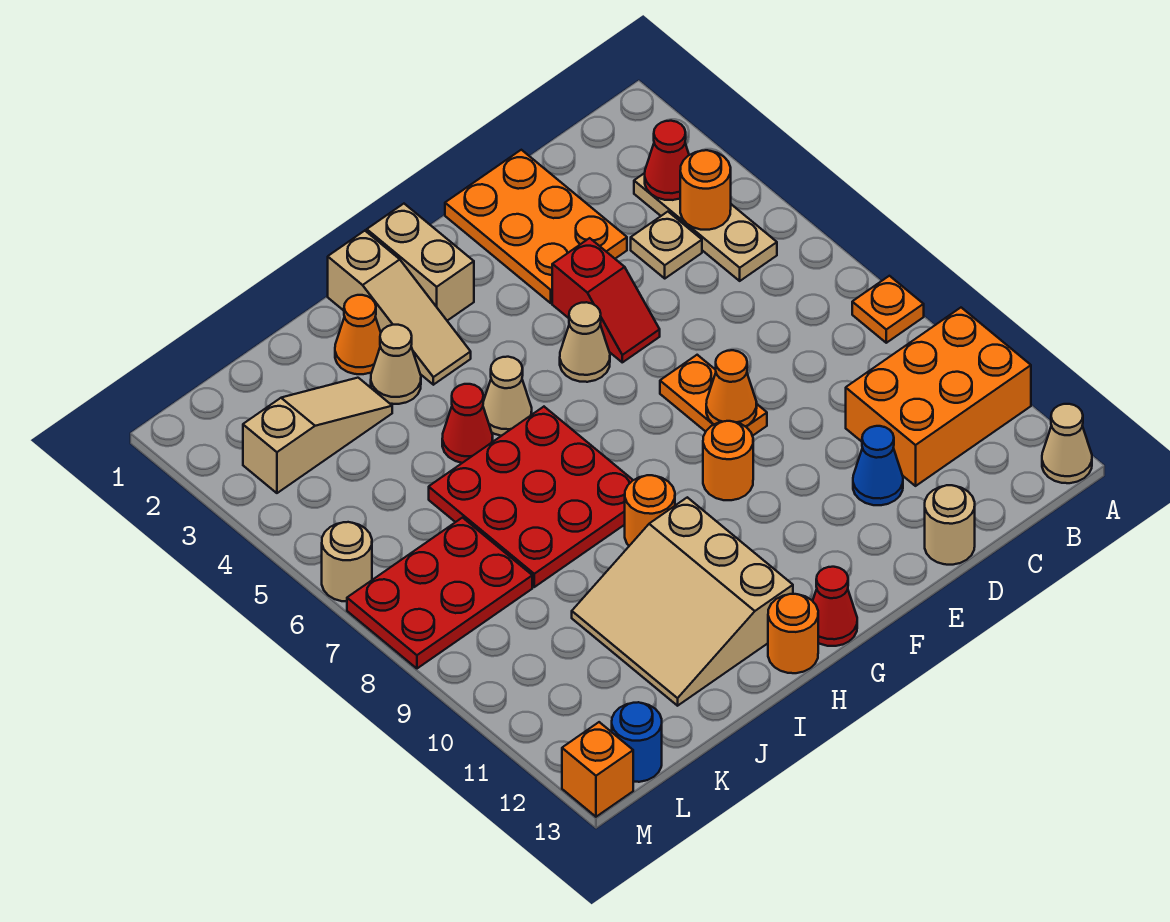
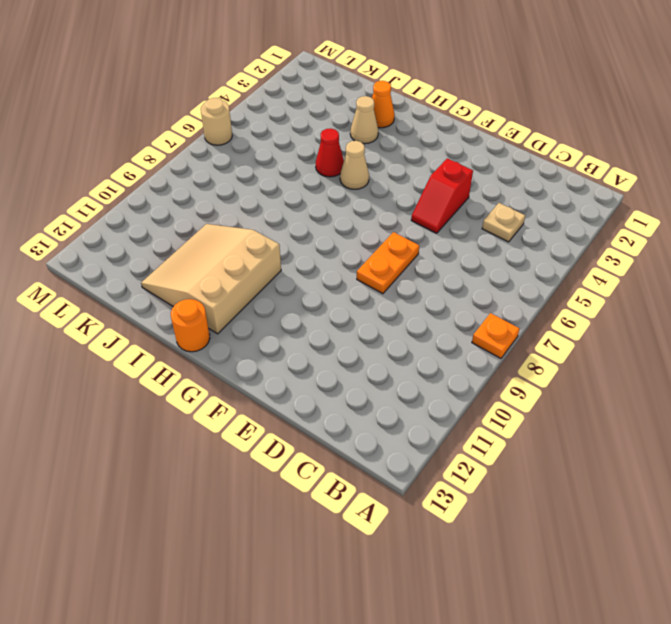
none -> orange brick A10:C11 level 1
none -> tan cone A13 level 1
none -> tan plate B3:B5 level 1
none -> orange plate D1:E3 level 1

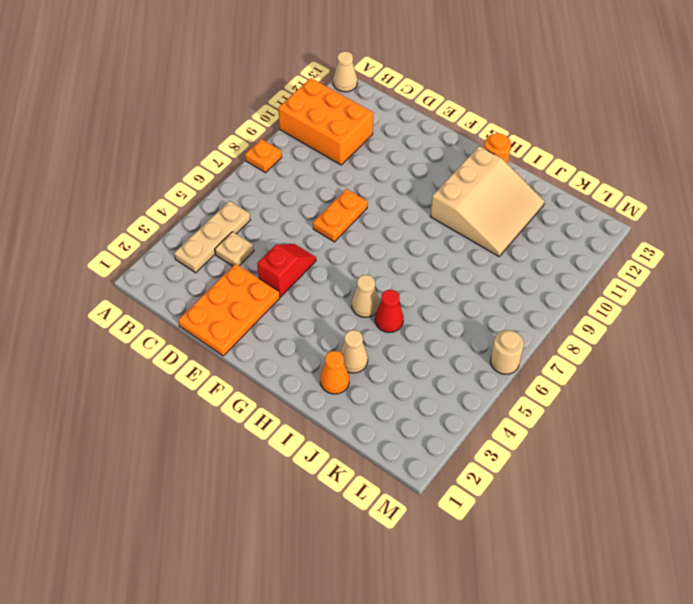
none -> blue cone D11 level 1
none -> tan round brick D13 level 1
none -> tan cone F5 level 1
none -> orange round brick F9 level 1

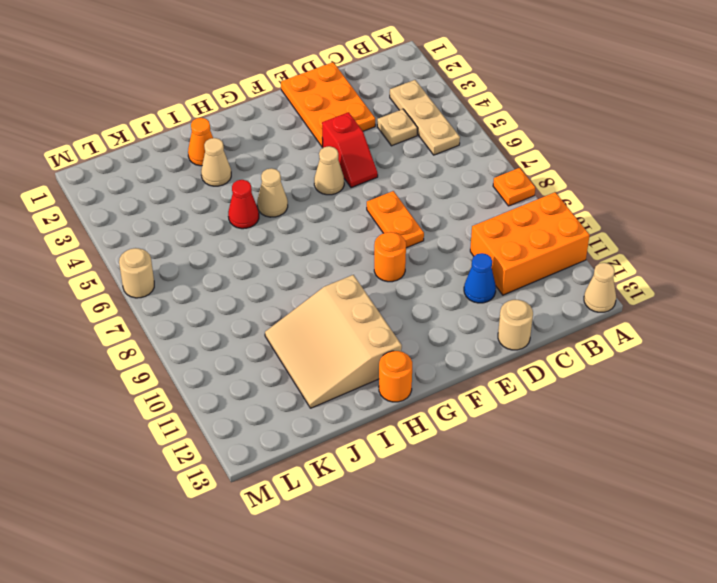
none -> tan brick G1:G2 level 1
none -> red cone G13 level 1
none -> tan slope H1:H3 level 1 top 1
none -> red plate H6:J8 level 1

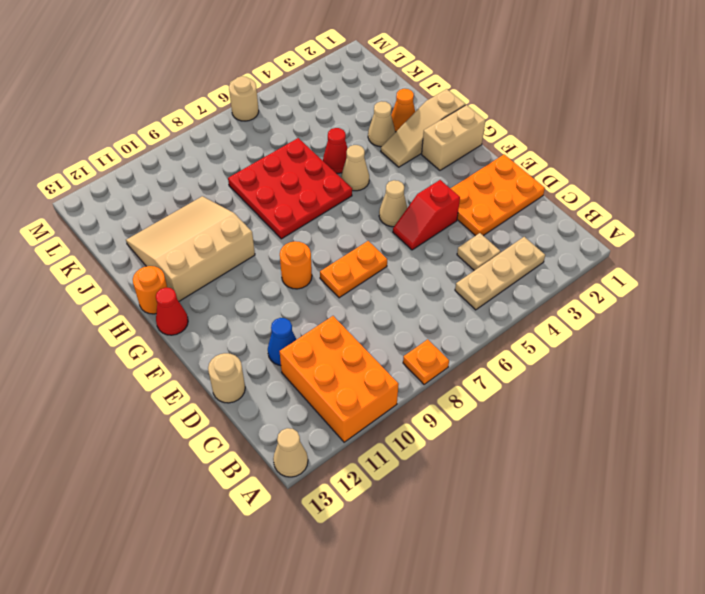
none -> orange round brick H9 level 1
none -> tan slope J3:L3 level 1 top L
none -> red plate K7:M8 level 1
none -> blue round brick L13 level 1

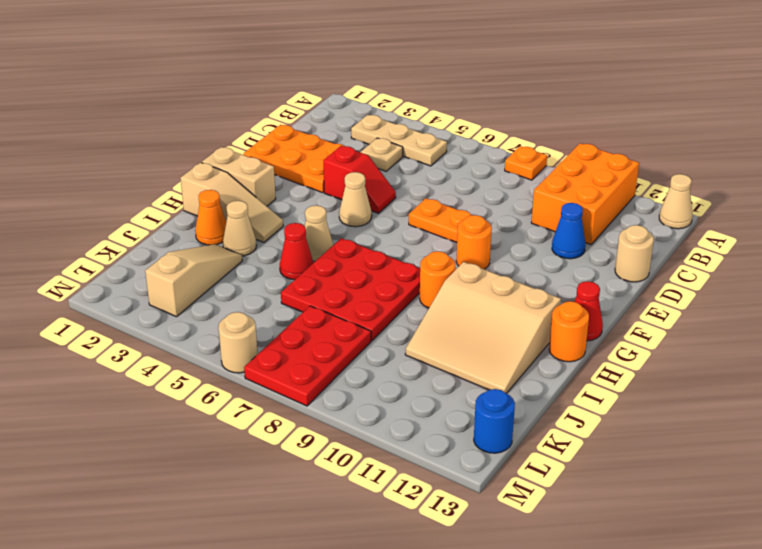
none -> orange brick M13 level 1
none -> red cone B3 level 2
none -> orange round brick B4 level 2
none -> orange cone E8 level 2

